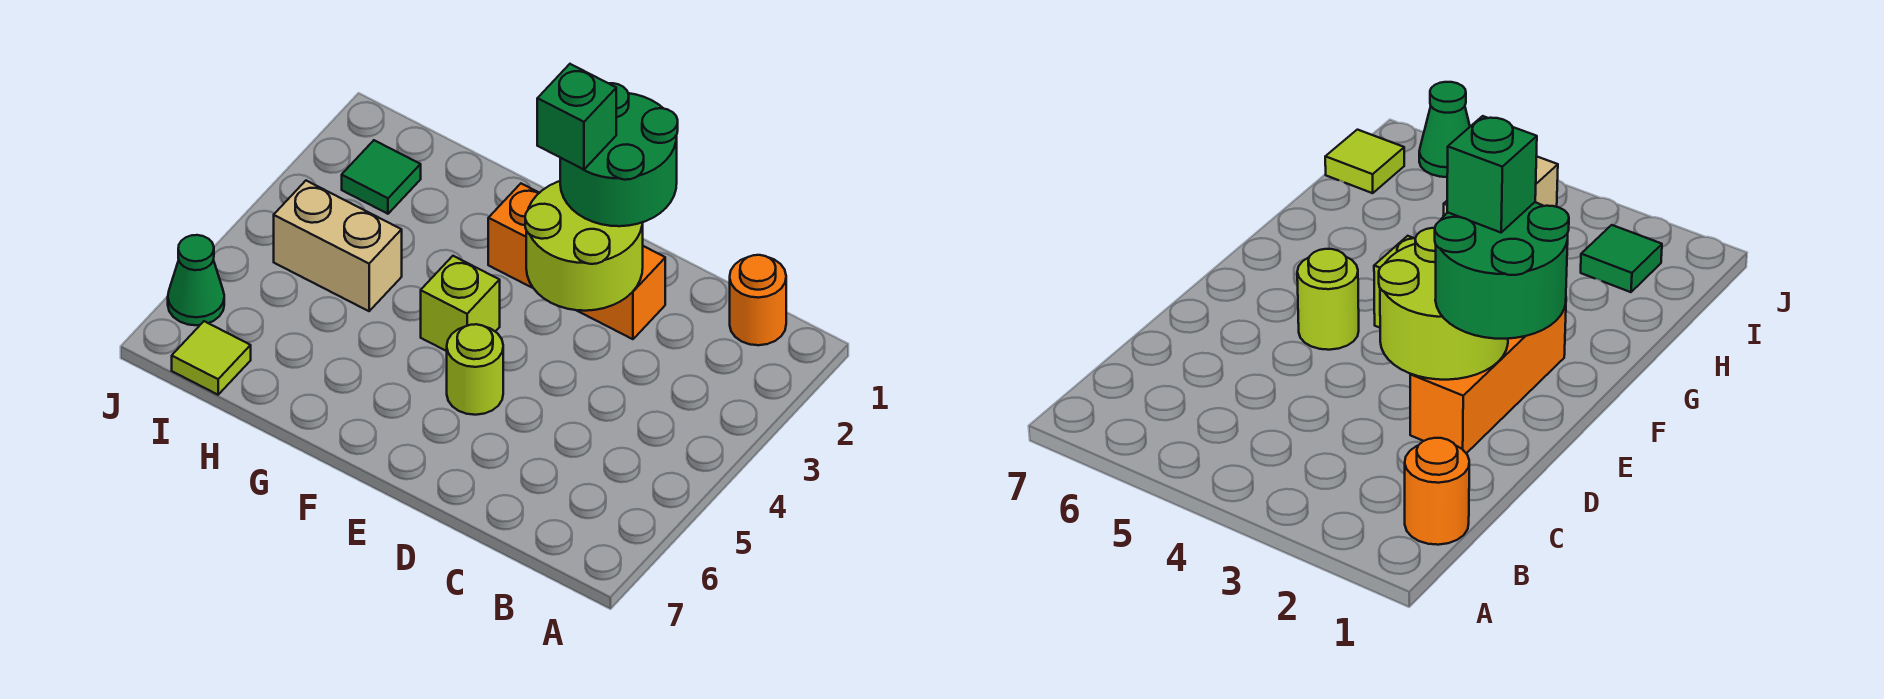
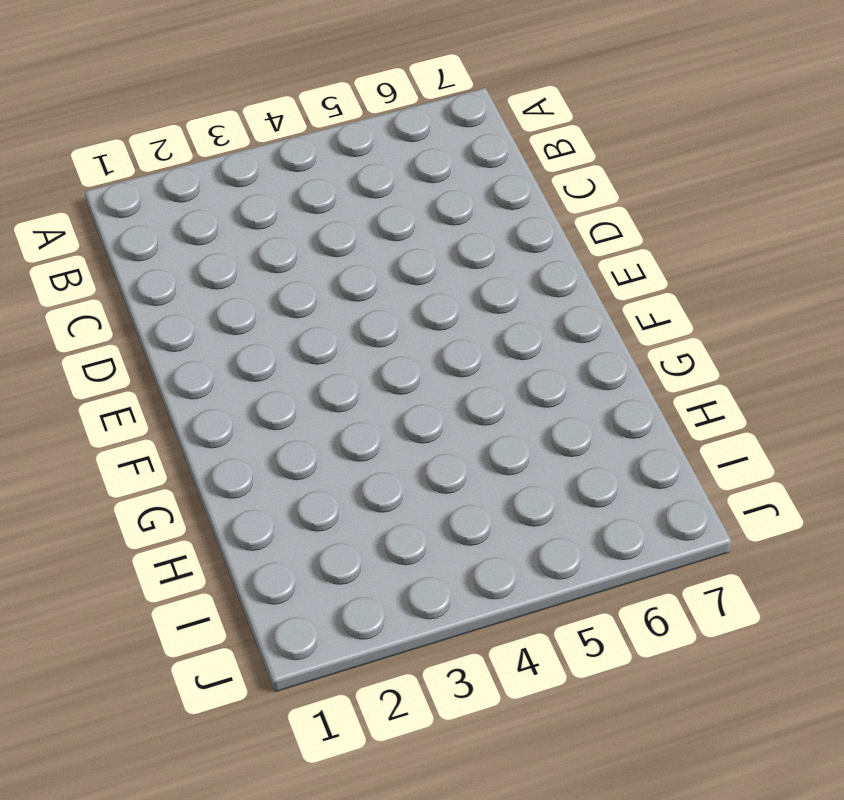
none -> orange round brick B1 level 1
none -> orange brick D2:F2 level 1

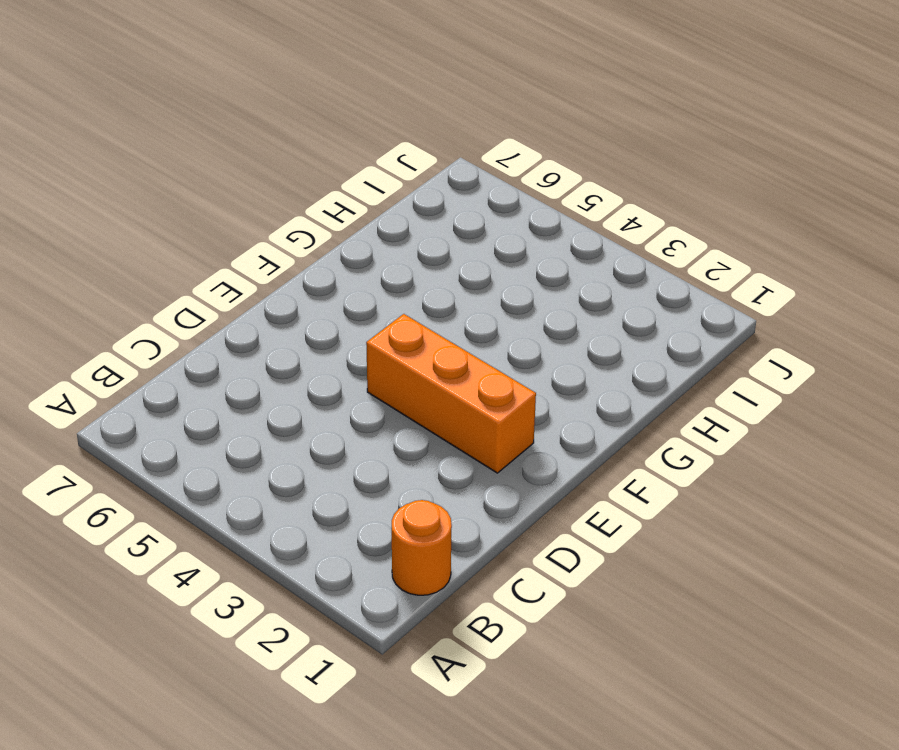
orange brick E2:E4 level 1 -> orange brick D2:F2 level 1
none -> lime round brick E5 level 1
none -> lime brick F4 level 1

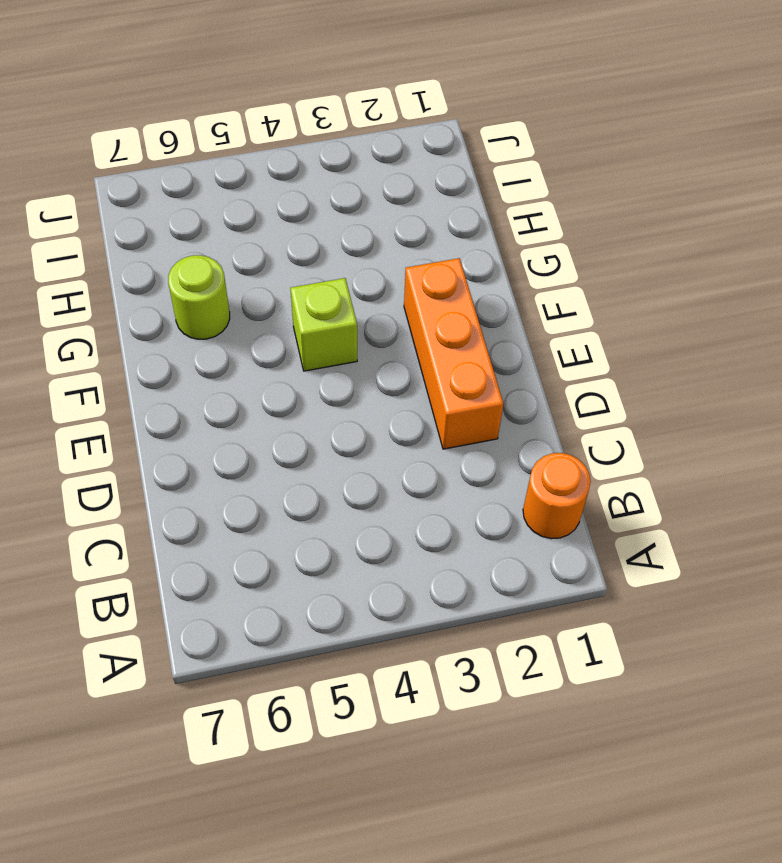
lime round brick G6 level 1 -> lime round brick E5 level 1
none -> tan brick H4:I4 level 1
none -> green tile I2 level 1

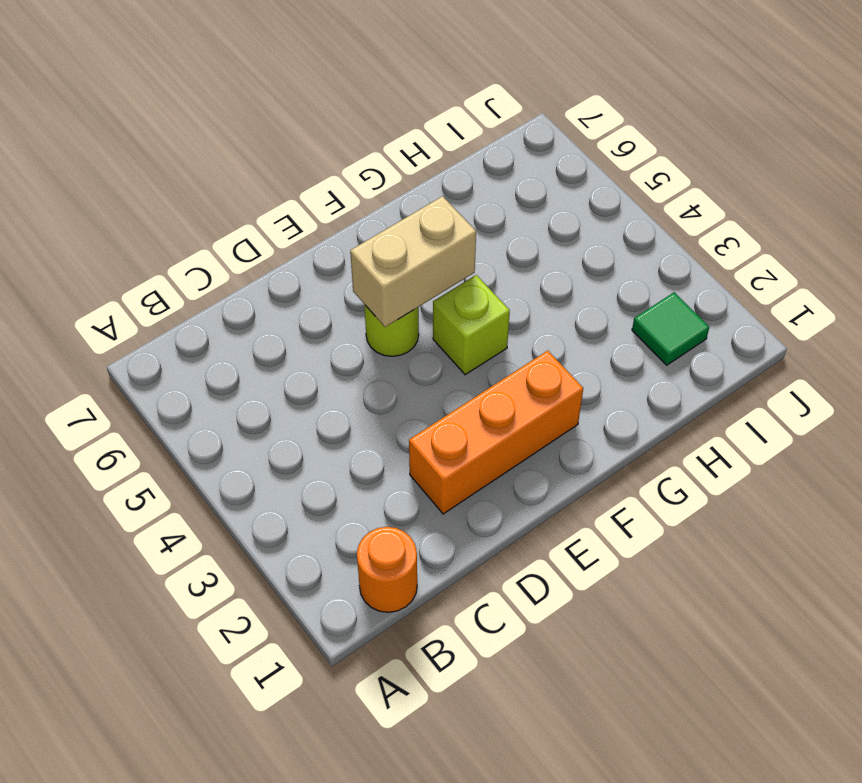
tan brick E5:F5 level 2 -> tan brick H4:I4 level 1
none -> lime tile I7 level 1
none -> green cone J6 level 1

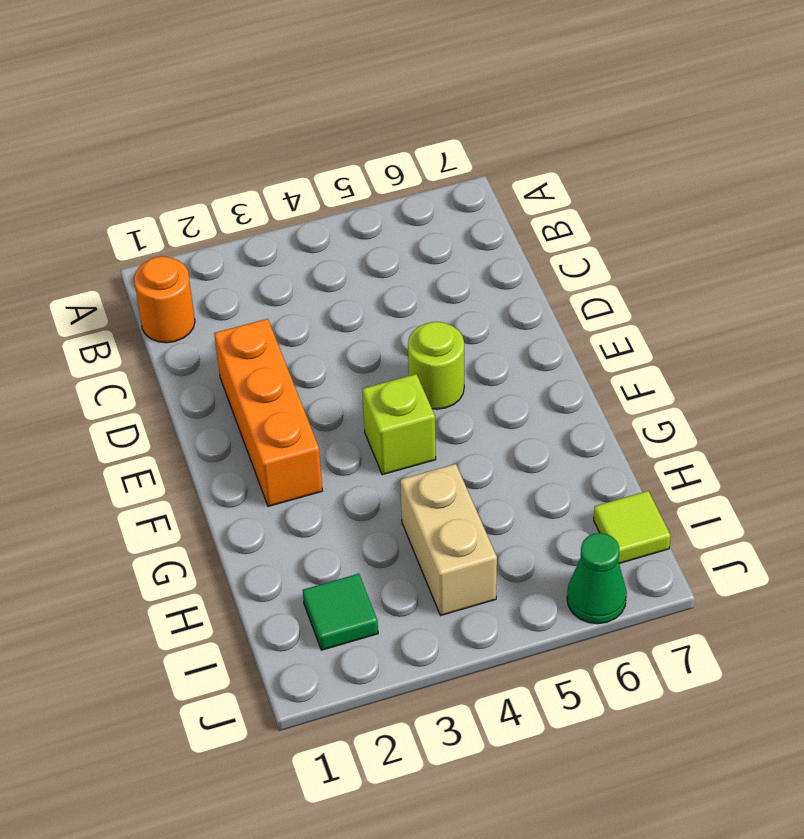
none -> lime round brick D2:E3 level 2
none -> green round brick D1:E2 level 3

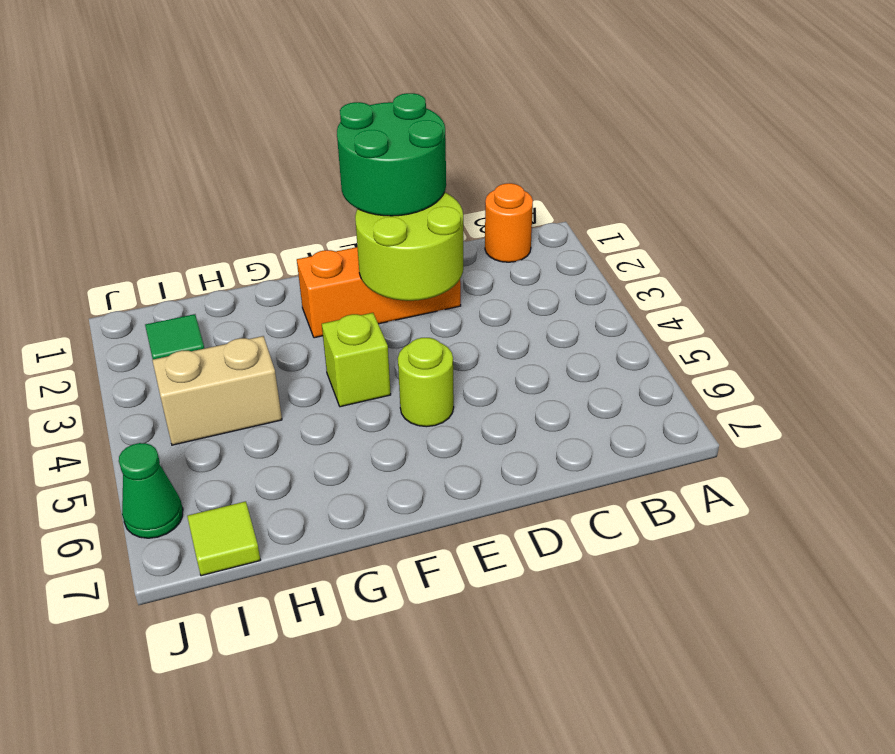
none -> green brick E2 level 4

